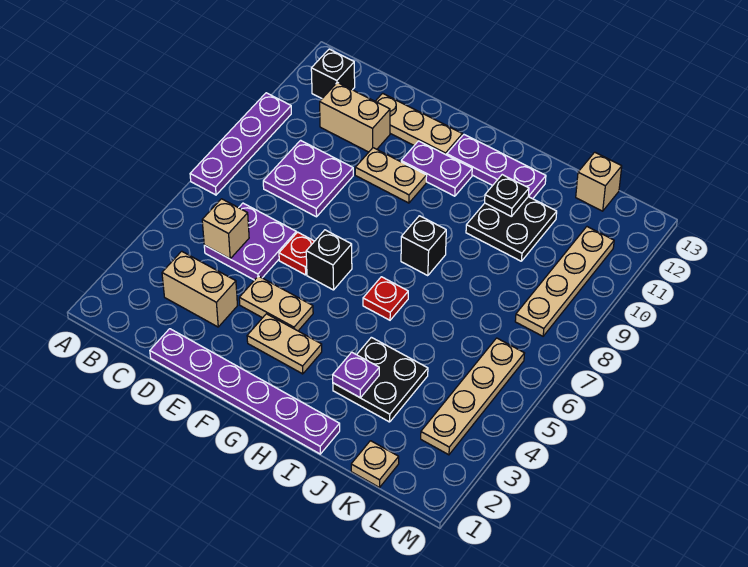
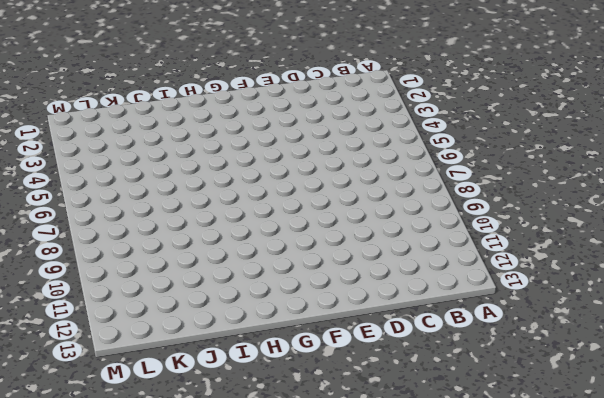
none -> purple plate A7:A10 level 1
none -> black brick B12 level 1
none -> tan brick C3:D3 level 1

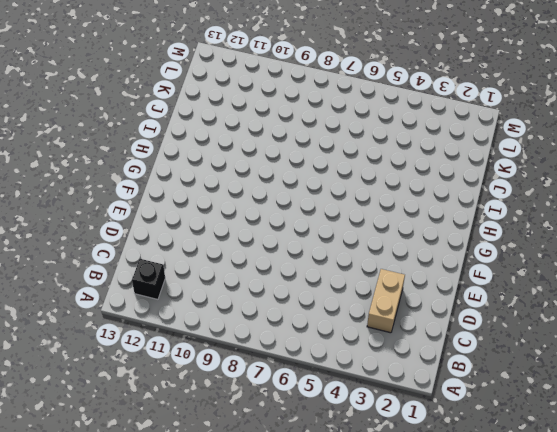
none -> purple plate A7:A10 level 1
none -> purple plate C5:D6 level 1
none -> purple plate C8:D9 level 1

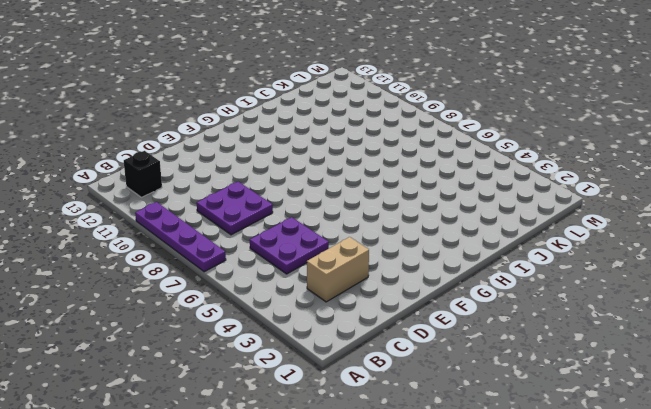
none -> tan brick C11:D11 level 1
none -> purple plate D1:I1 level 1
none -> tan plate D12:F12 level 1

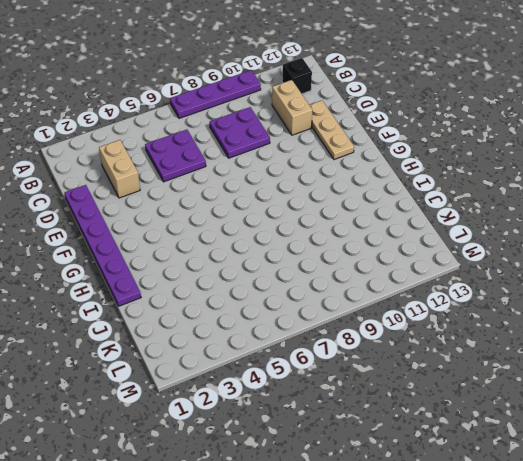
none -> tan plate E4:F4 level 1
none -> red plate E6 level 1
none -> tan plate E10:F10 level 1

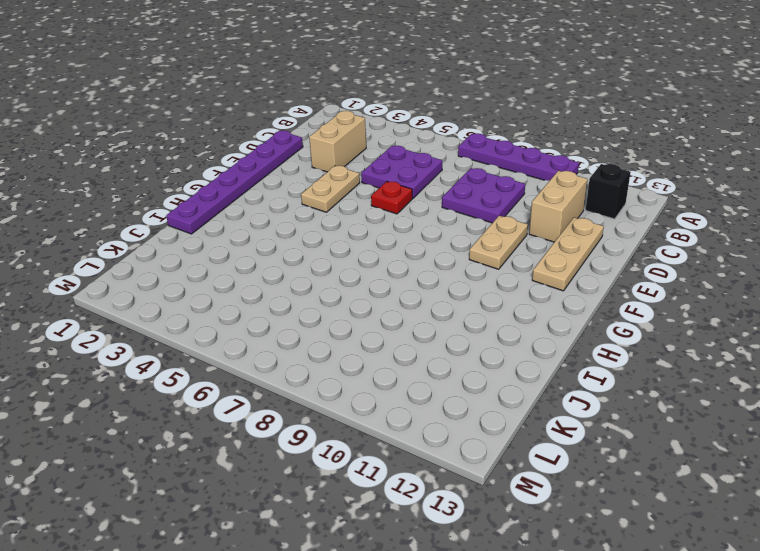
none -> tan plate F3:G3 level 1
none -> black brick F6 level 1
none -> purple plate F11:G11 level 1

